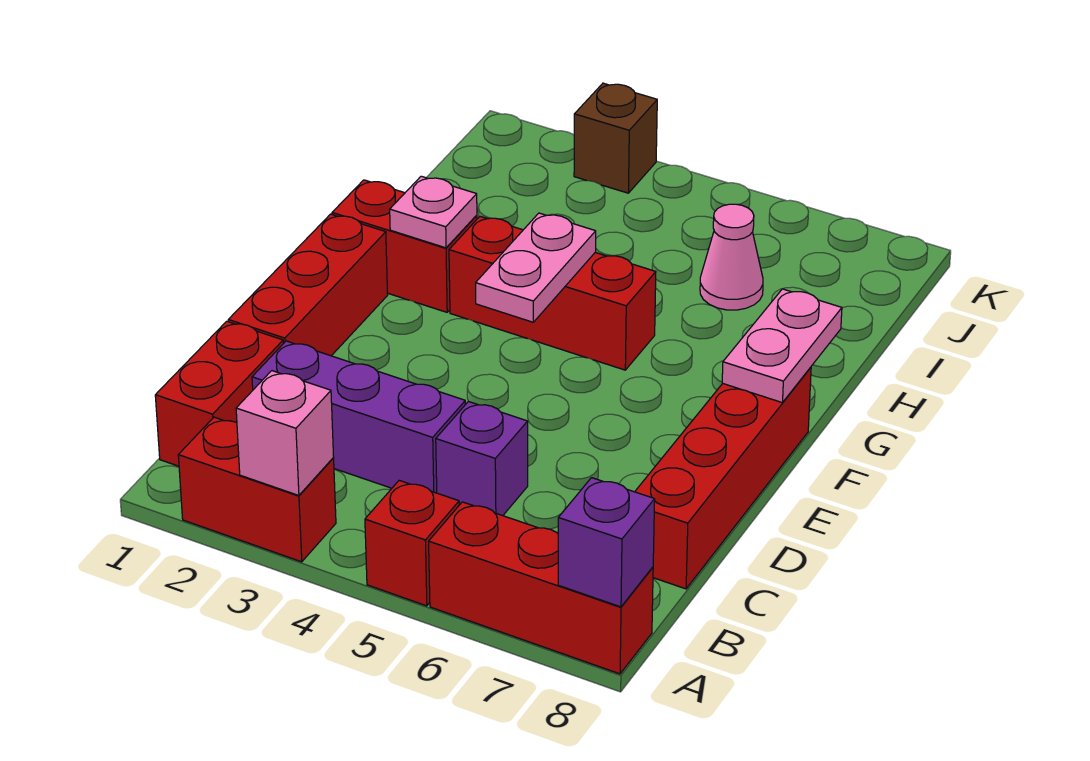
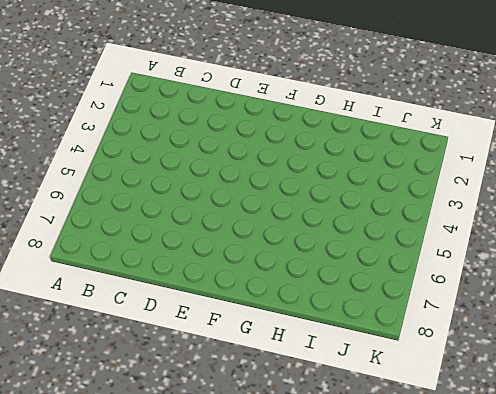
none -> red brick A2:A3 level 1
none -> red brick A5 level 1
none -> red brick A6:A8 level 1

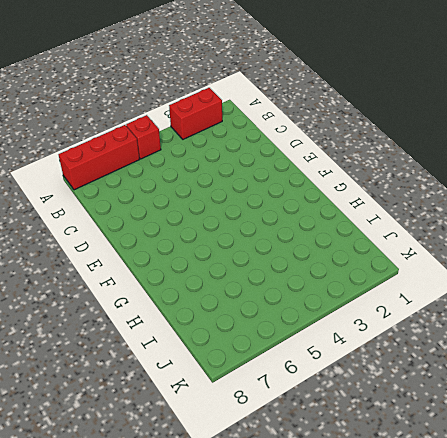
none -> red brick B1:C1 level 1
none -> purple brick C2:C4 level 1
none -> purple brick C5 level 1

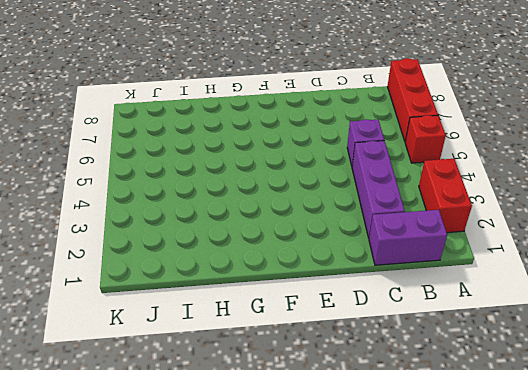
purple brick B1:C1 level 1 -> red brick B1:C1 level 1
none -> red brick C8:F8 level 1
none -> red brick D1:F1 level 1
none -> red brick G1:G2 level 1

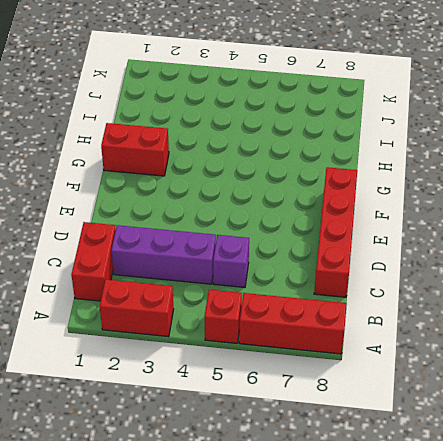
none -> red brick D1:F1 level 1
none -> red brick G3:G5 level 1
none -> pink cone I6 level 1

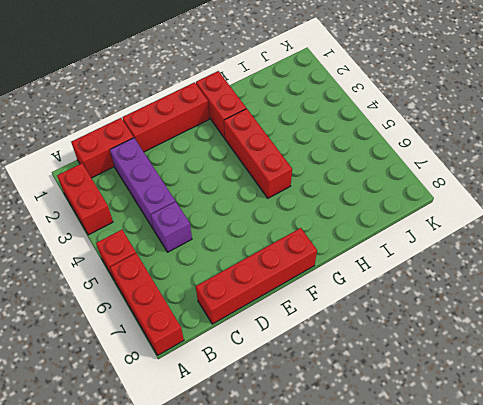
none -> pink cone I6 level 1
none -> brown brick K3 level 1
none -> pink brick A3 level 2

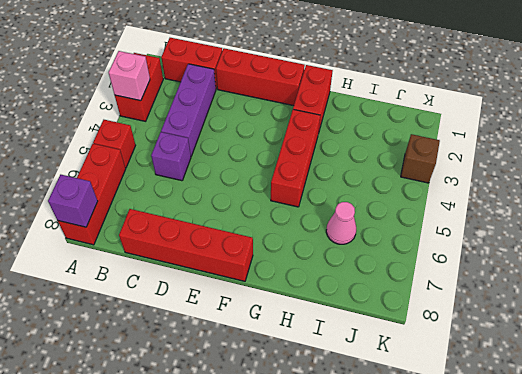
none -> pink plate F4:G4 level 2
none -> pink plate F8:G8 level 2
none -> pink plate G2 level 2

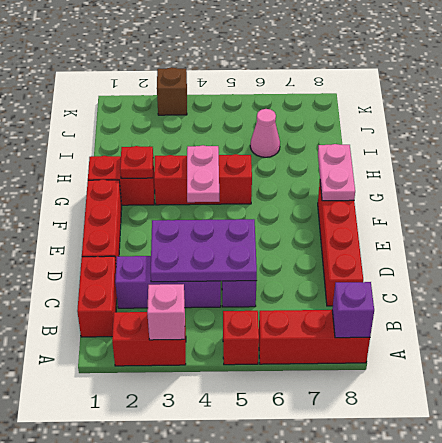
purple plate C3:D5 level 2 -> none
red plate G2 level 2 -> pink plate G2 level 2

